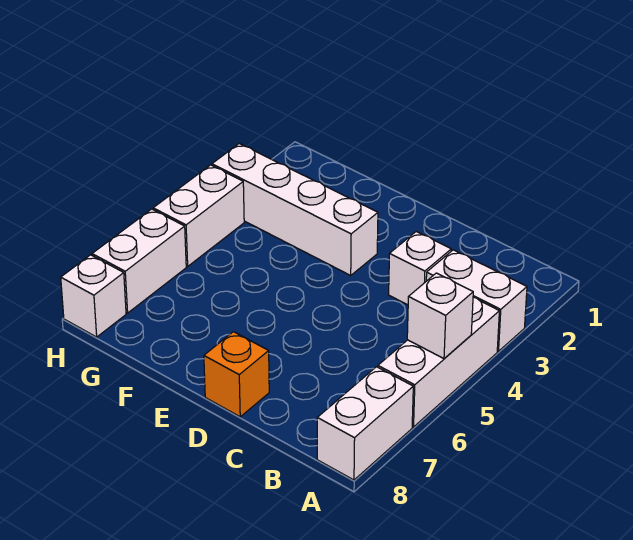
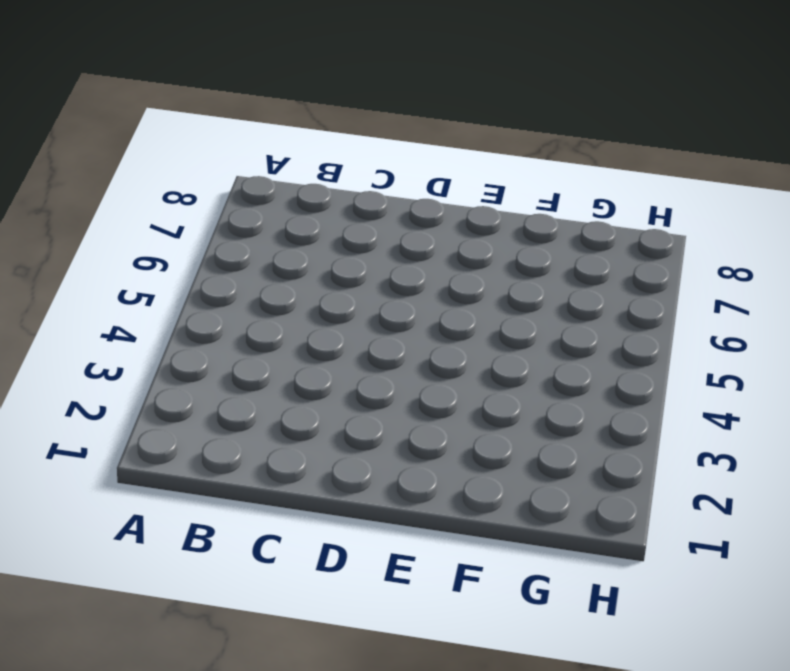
none -> white brick A3:B3 level 1
none -> white brick A4:A6 level 1

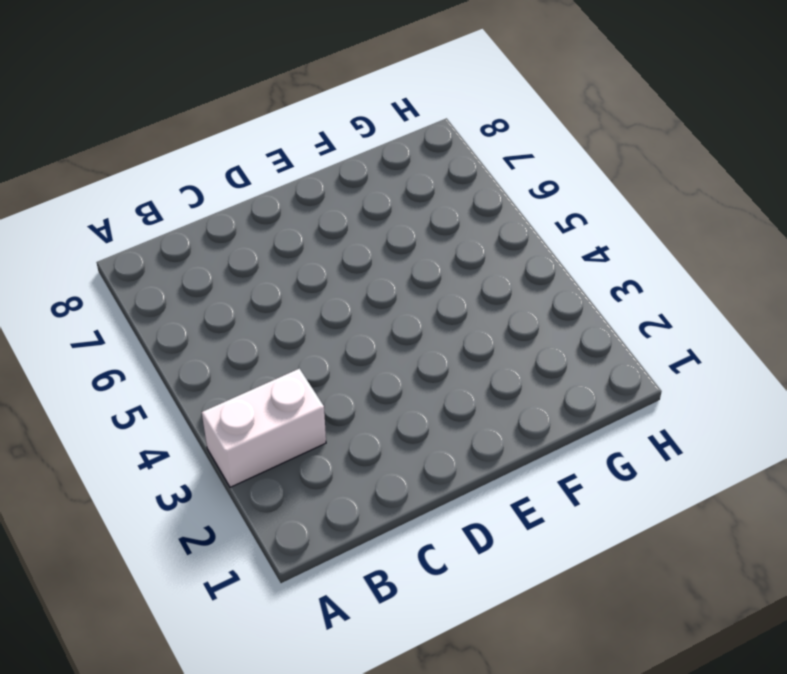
none -> white brick A4:A6 level 1
none -> white brick A7:A8 level 1

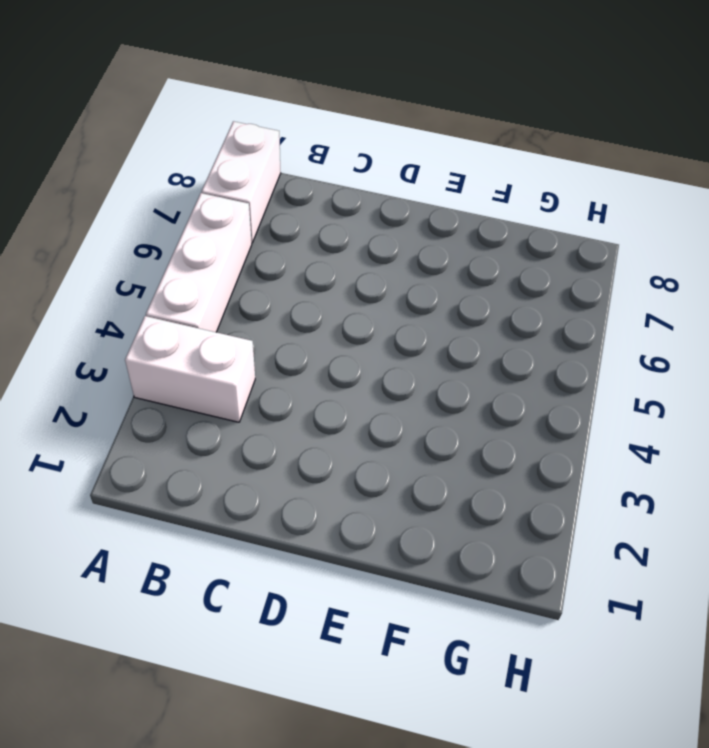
none -> white brick C3 level 1
none -> orange brick D8 level 1

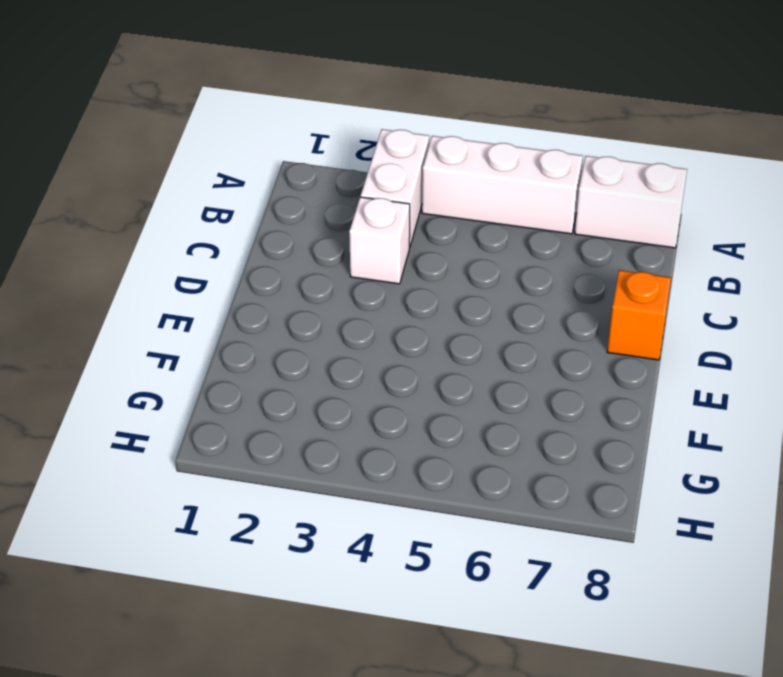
none -> white brick E3:H3 level 1
none -> white brick H4:H5 level 1

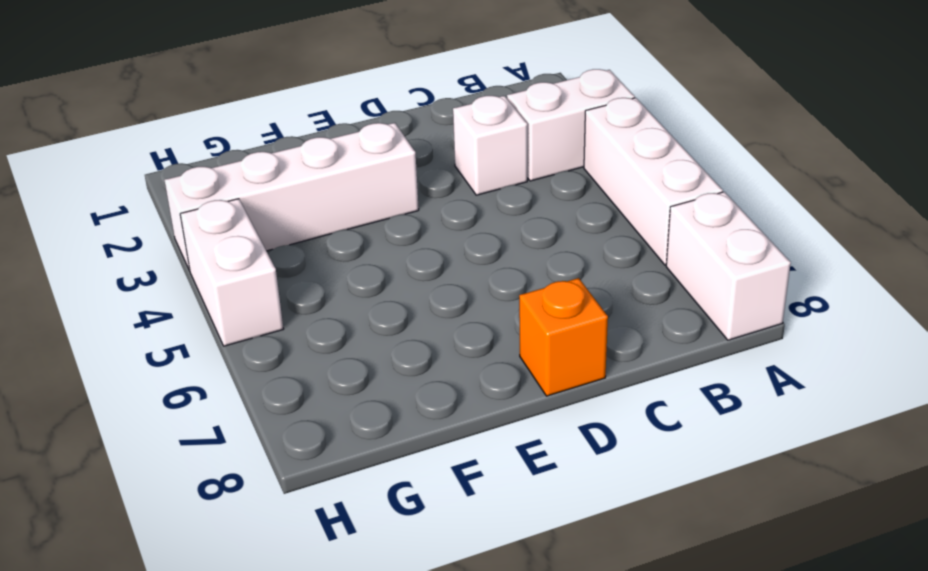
none -> white brick H6:H7 level 1
none -> white brick H8 level 1

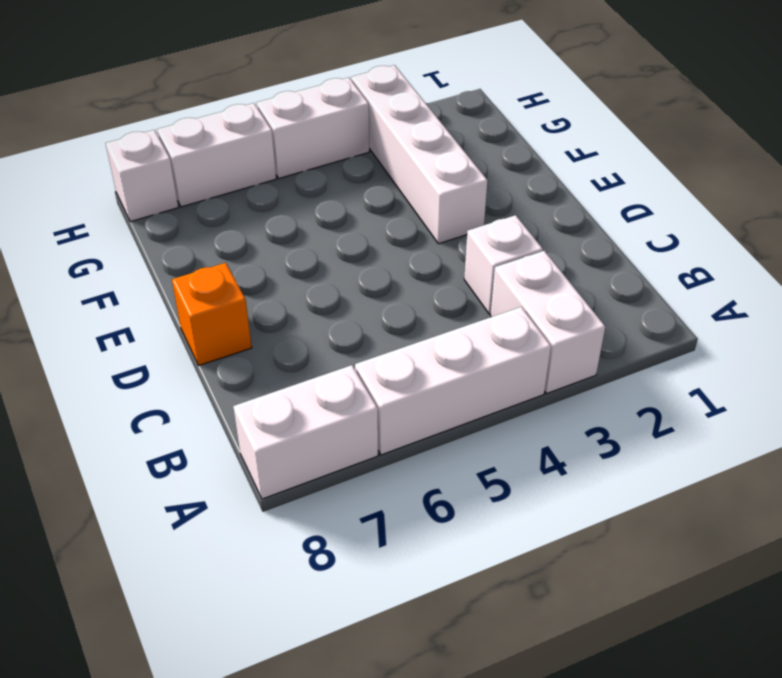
none -> white brick A5 level 2

